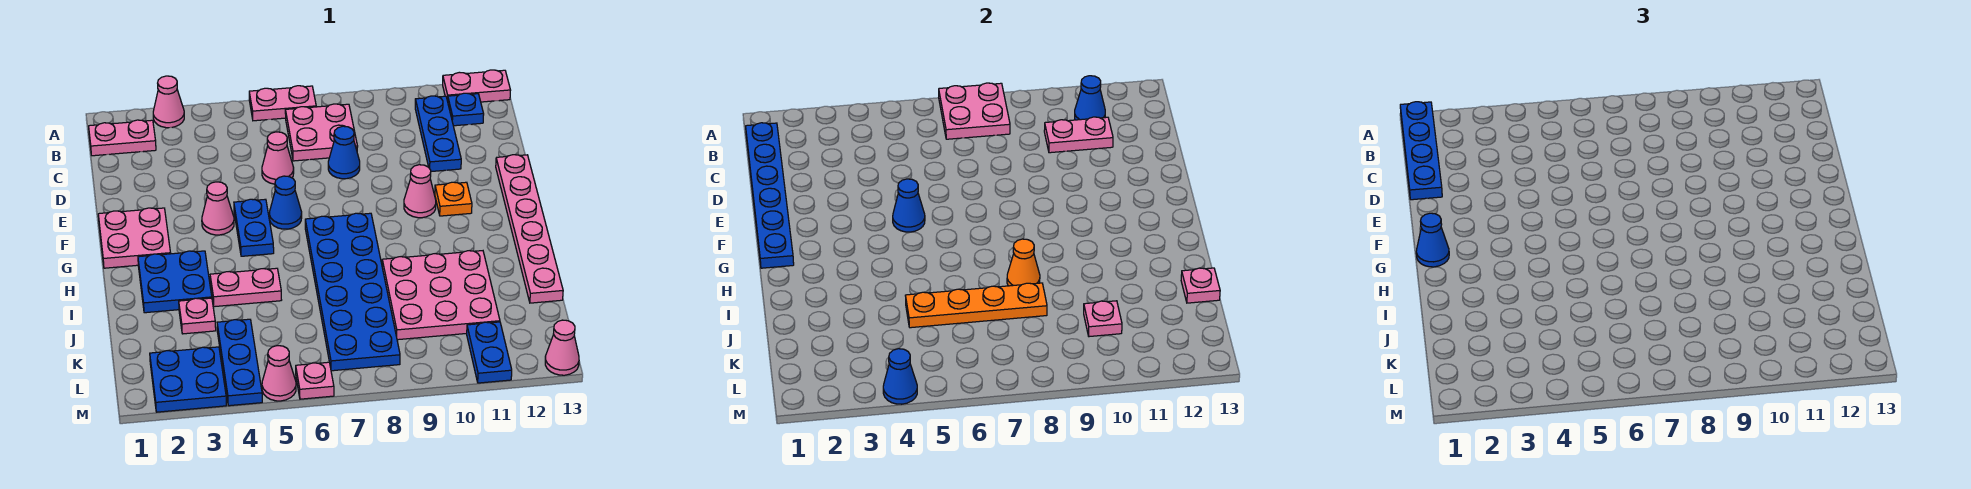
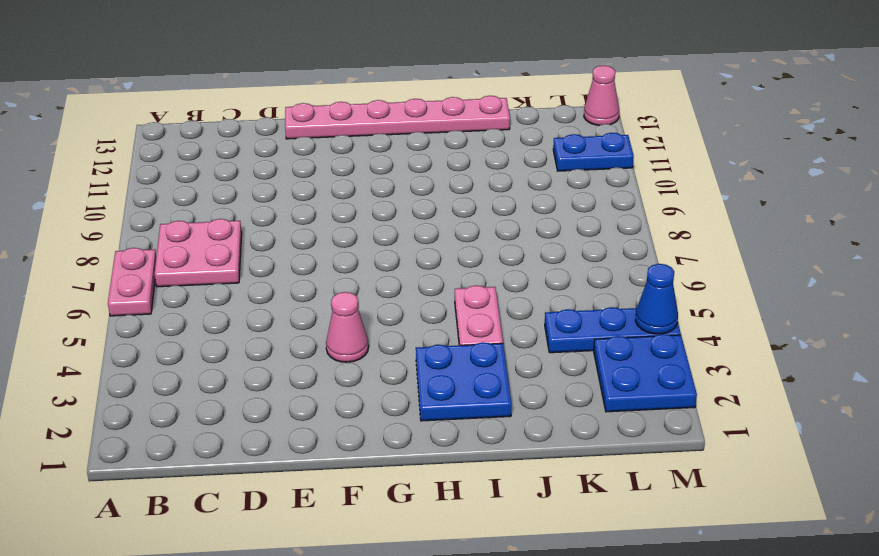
none -> pink cone A3 level 1
none -> pink plate A12:A13 level 1
none -> pink plate B1:B2 level 1
none -> blue plate B11:D11 level 1

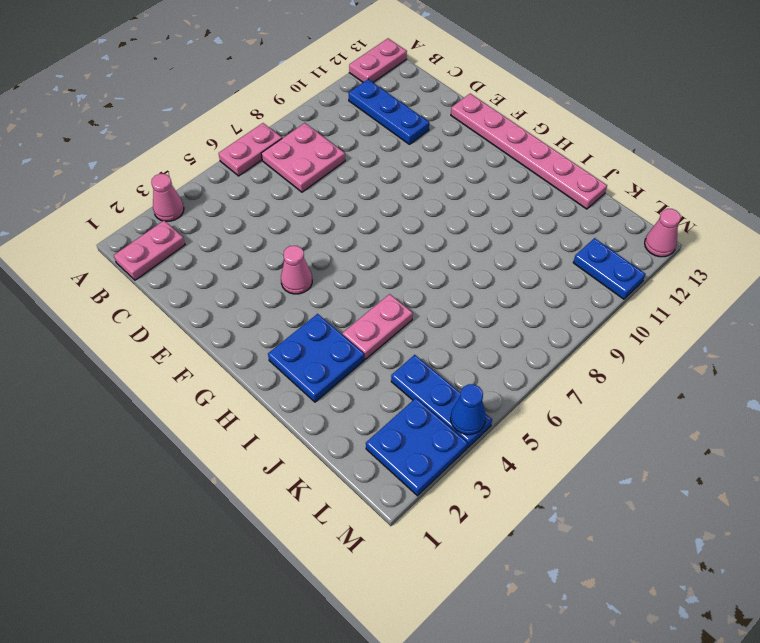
none -> blue plate B12 level 1
none -> pink cone D6 level 1
none -> blue cone D8 level 1
none -> pink plate F1:G2 level 1

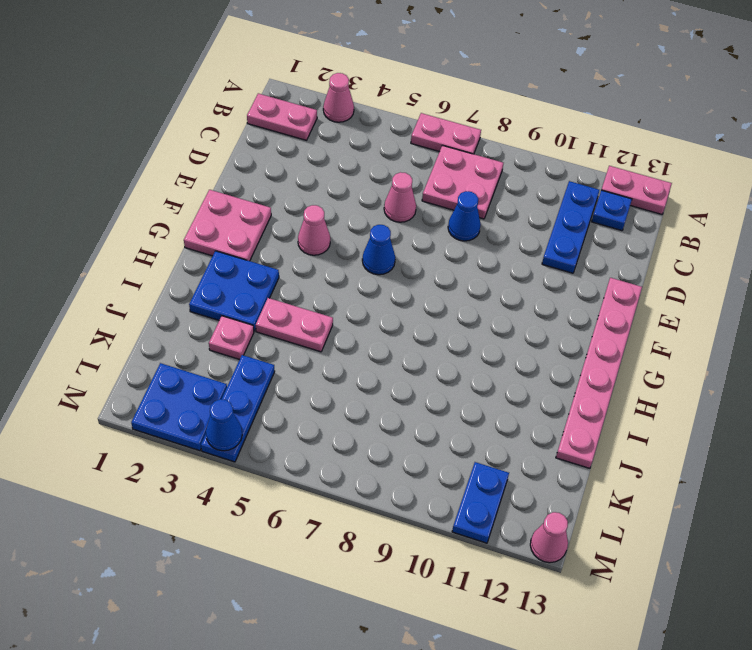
none -> blue plate F5:G5 level 1
none -> pink cone F10 level 1
none -> orange plate F11 level 1
none -> blue plate G7:L8 level 1

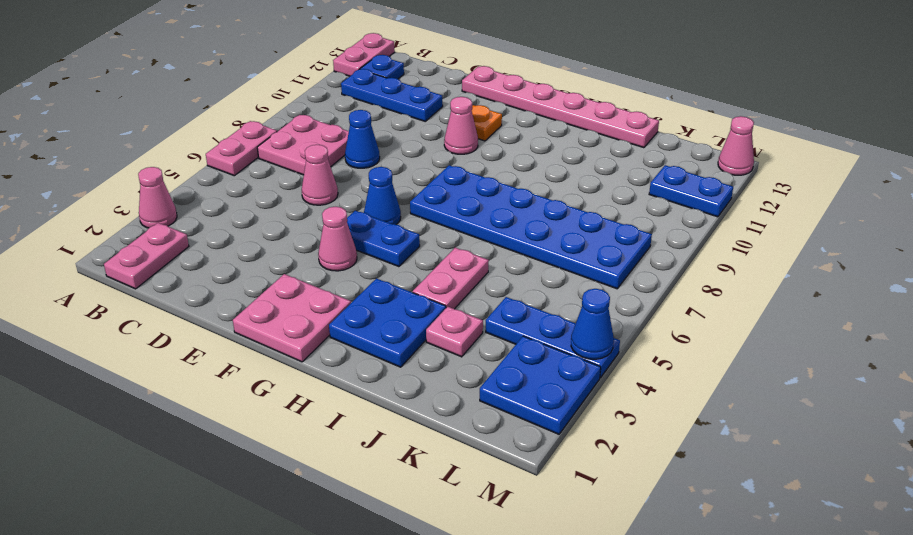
none -> pink plate I9:K11 level 1
none -> pink cone M5 level 1
none -> pink plate M6 level 1
none -> pink plate A7:B8 level 2

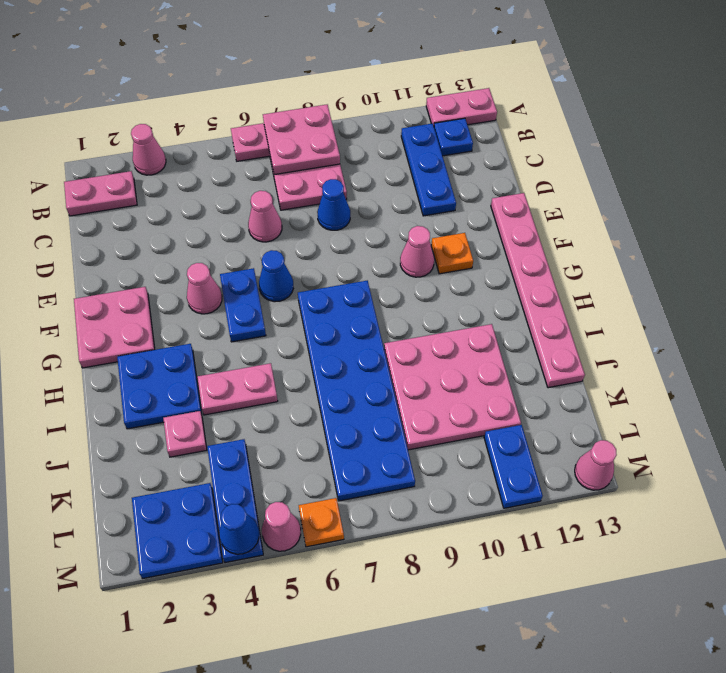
orange plate M6 level 1 -> pink plate M6 level 1
none -> blue plate B1:G1 level 2
none -> blue cone B11 level 2
none -> pink plate C10:C11 level 2
none -> blue cone F5 level 2

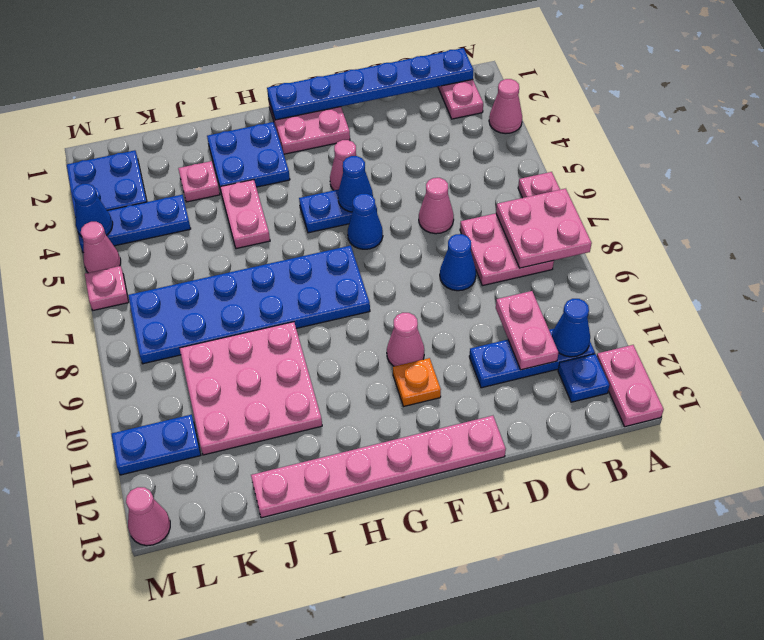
none -> orange cone I8 level 2
none -> orange plate J5:J8 level 2
none -> pink plate J13 level 2
none -> pink plate K10 level 2

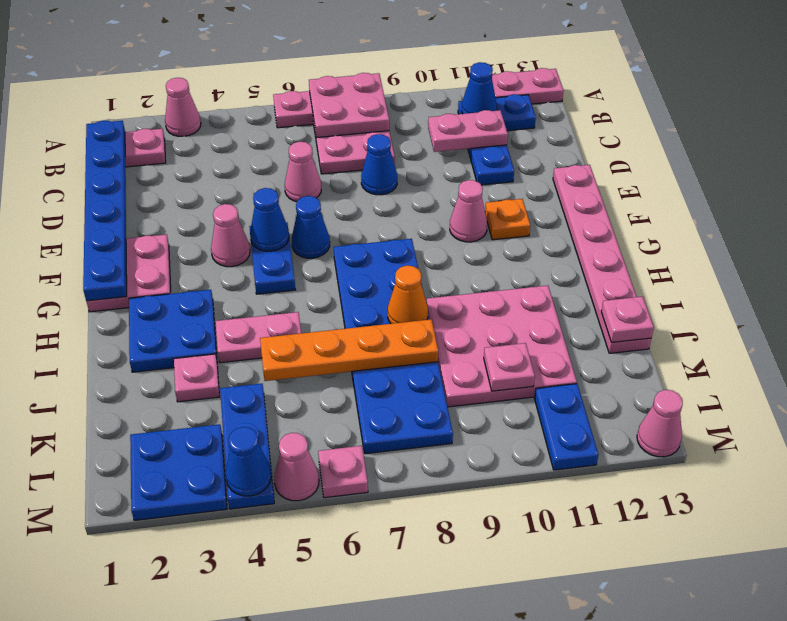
none -> blue plate A1:D1 level 3
none -> blue cone G1 level 3

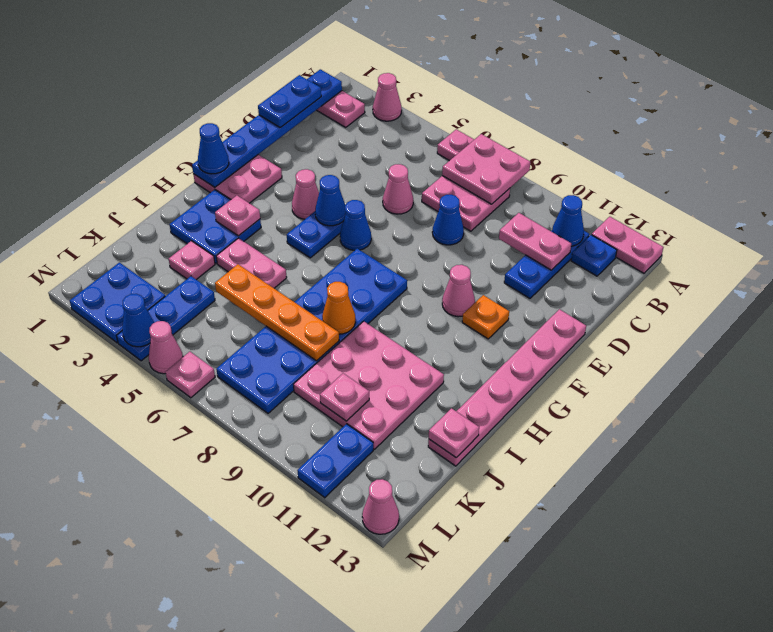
blue plate C1:D1 level 3 -> blue plate A1:D1 level 3
pink plate H3 level 2 -> none

